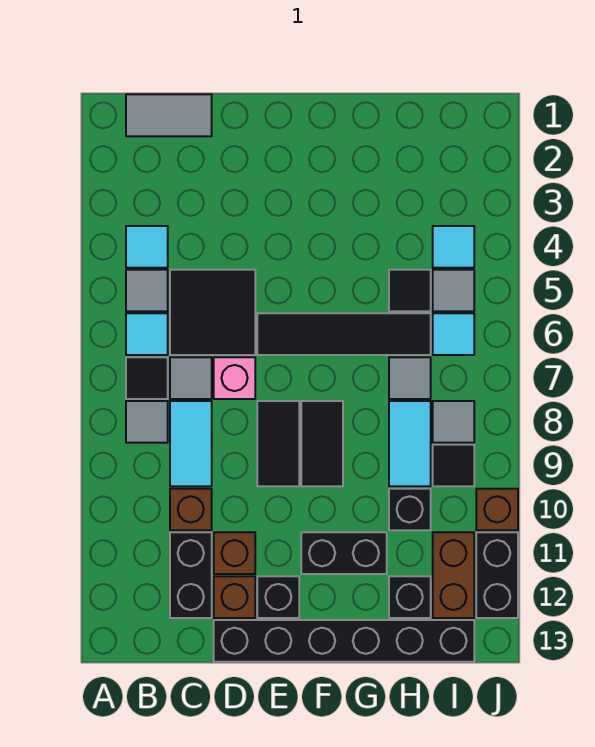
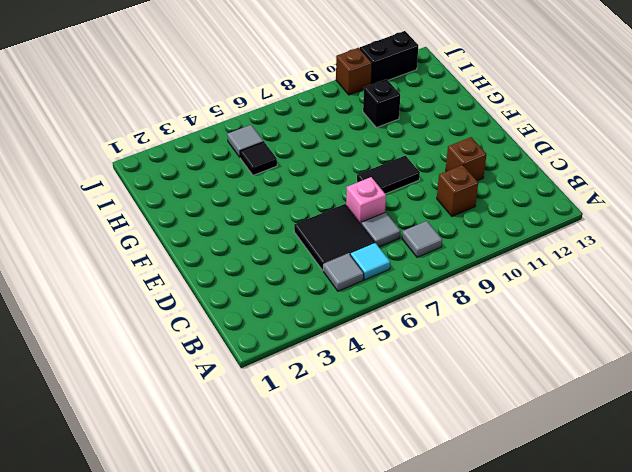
none -> grey tile B1:C1 level 1
none -> cyan tile B4 level 1
none -> black tile B7 level 1
none -> cyan tile C8:C9 level 1

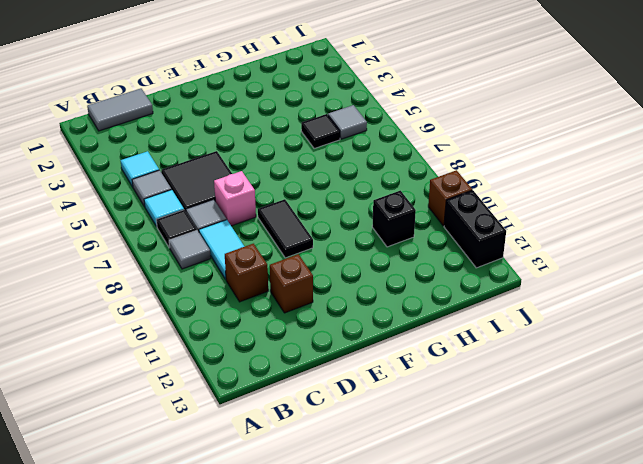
none -> black brick C11:C12 level 1
none -> brown brick D12 level 1
none -> black brick D13:I13 level 1
none -> black tile E6:H6 level 1

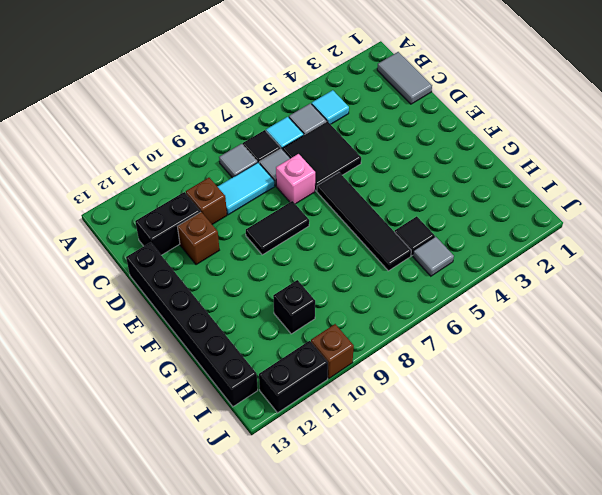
none -> brown brick D12 level 1
none -> black brick E12 level 1
none -> black tile F8:F9 level 1
none -> black brick F11:G11 level 1

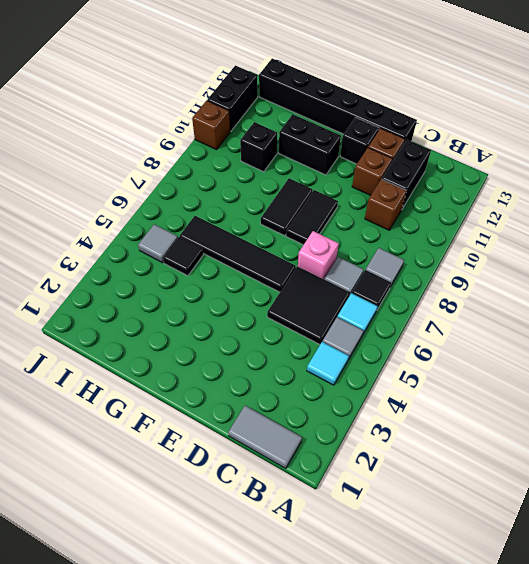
none -> cyan tile C8:C9 level 1
none -> grey tile H7 level 1
none -> cyan tile H8:H9 level 1
none -> black brick H12 level 1

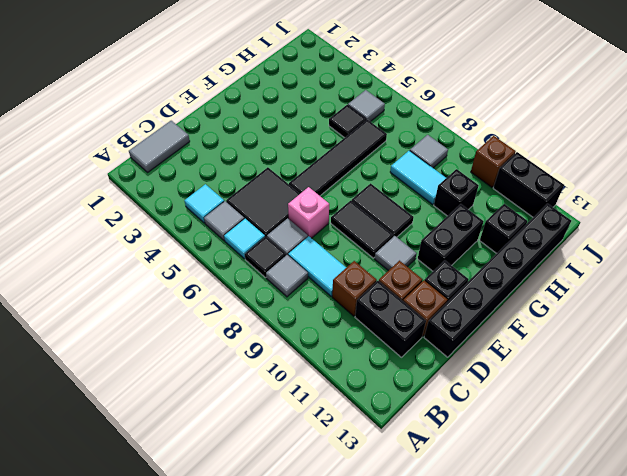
grey tile E10 level 1 -> grey tile H7 level 1
none -> cyan tile I4 level 1
none -> cyan tile I6 level 1
none -> black tile I9 level 1
none -> brown brick I11:I12 level 1

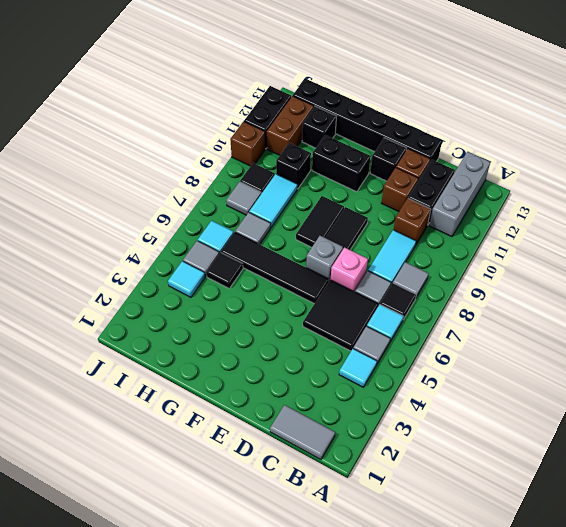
grey brick B11:B13 level 1 -> none
grey brick E7 level 1 -> none

